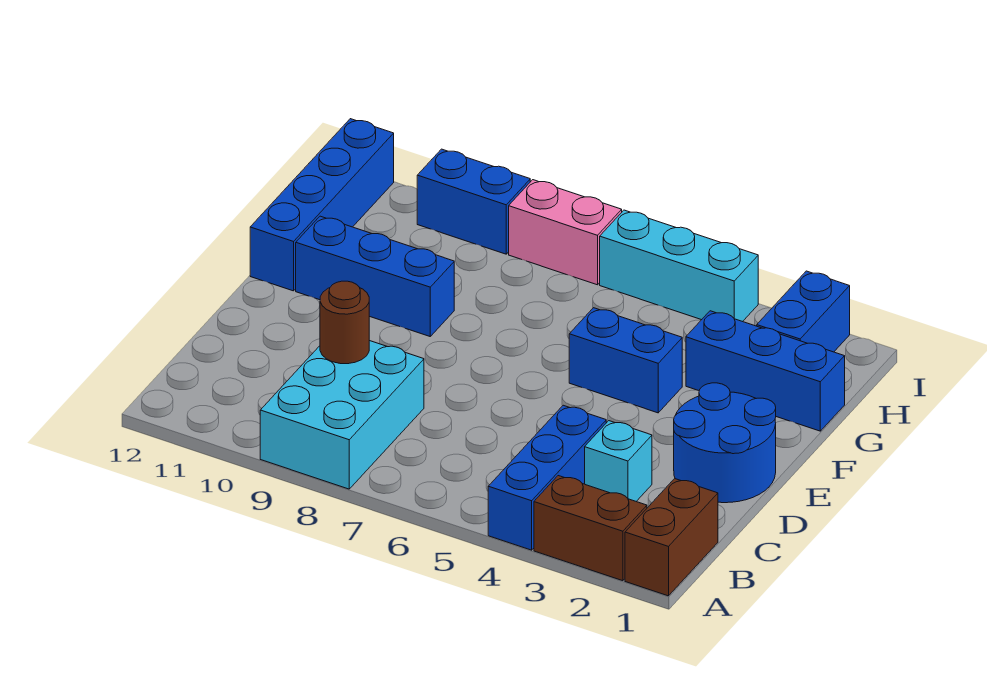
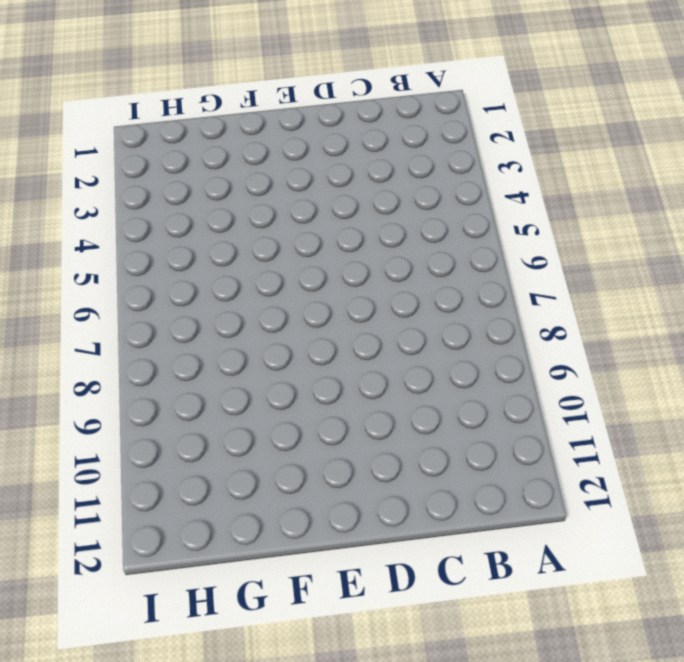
none -> brown brick A1:B1 level 1
none -> brown brick A2:A3 level 1
none -> blue brick A4:C4 level 1

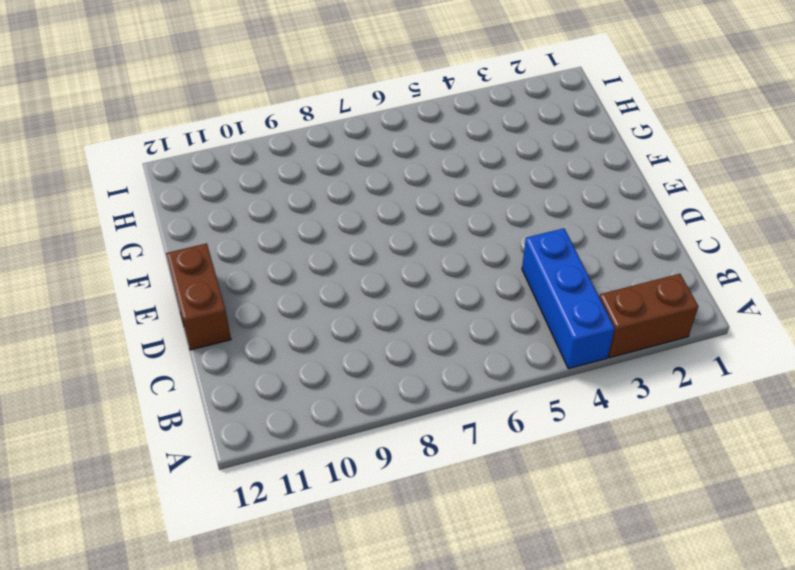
brown brick D12:E12 level 1 -> brown brick A1:B1 level 1
none -> cyan brick A8:C9 level 1
none -> cyan brick C3 level 1
none -> blue round brick D1:E2 level 1

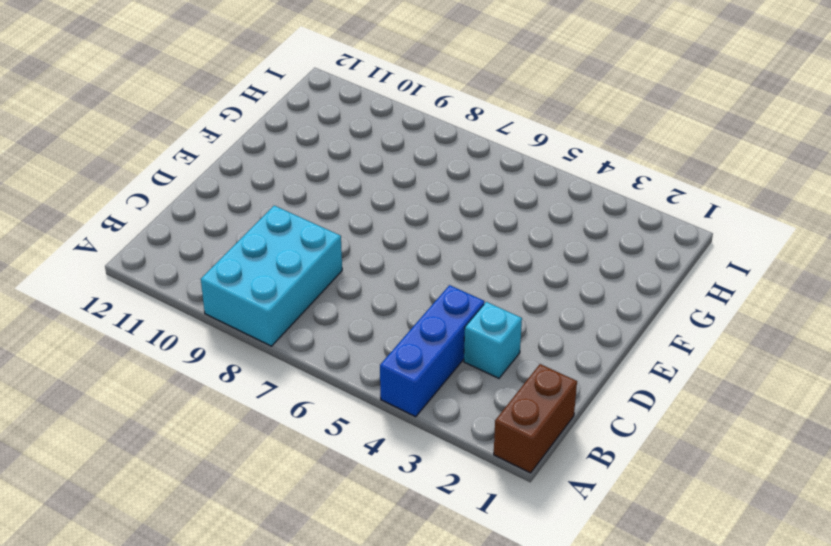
none -> brown brick A2:A3 level 1
none -> blue round brick D1:E2 level 1
none -> blue brick F4:F5 level 1

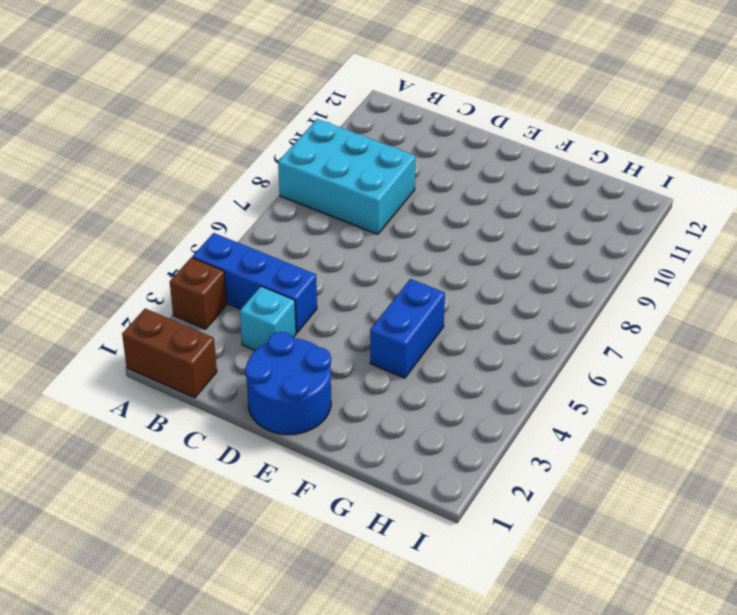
brown brick A3 level 1 -> brown brick A2:A3 level 1
none -> blue brick F9:F11 level 1
none -> blue brick F12:I12 level 1
none -> blue brick G1:G3 level 1

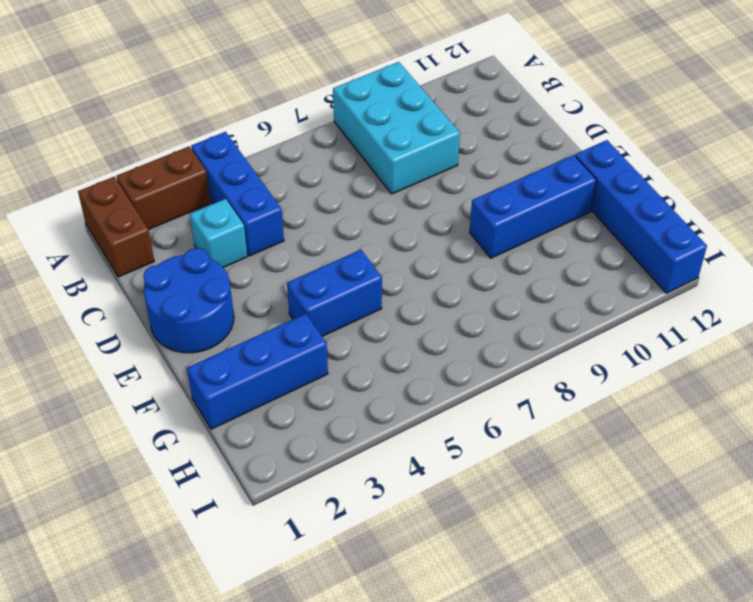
none -> blue brick H2:I2 level 1
none -> cyan brick I4:I6 level 1
none -> pink brick I7:I8 level 1

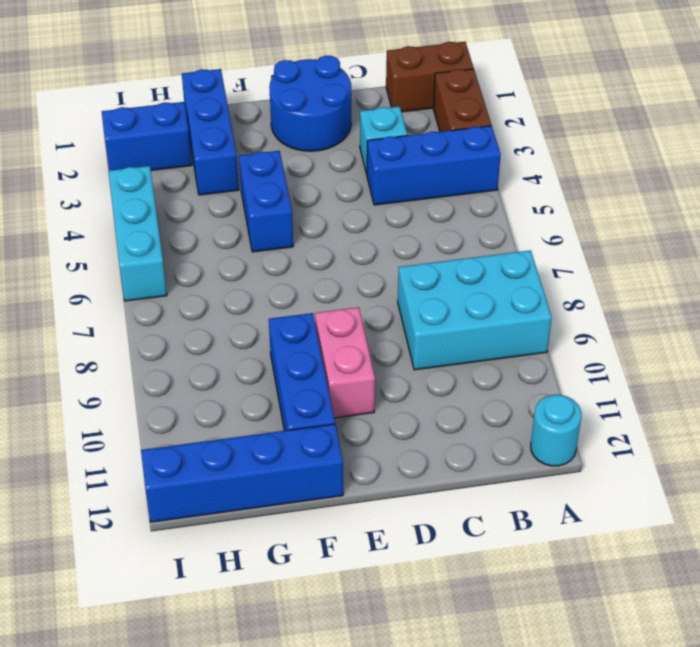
cyan round brick A12 level 1 -> none
pink brick E9:E10 level 1 -> pink brick I7:I8 level 1
none -> blue brick I9:I10 level 1
none -> brown round brick C9 level 2

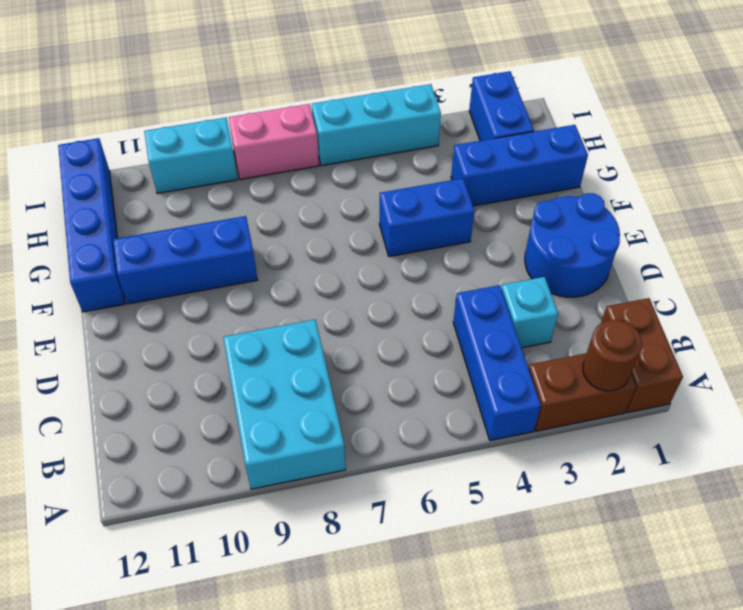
brown round brick A2 level 2 -> brown round brick C9 level 2
cyan brick I9:I10 level 1 -> blue brick I9:I10 level 1

